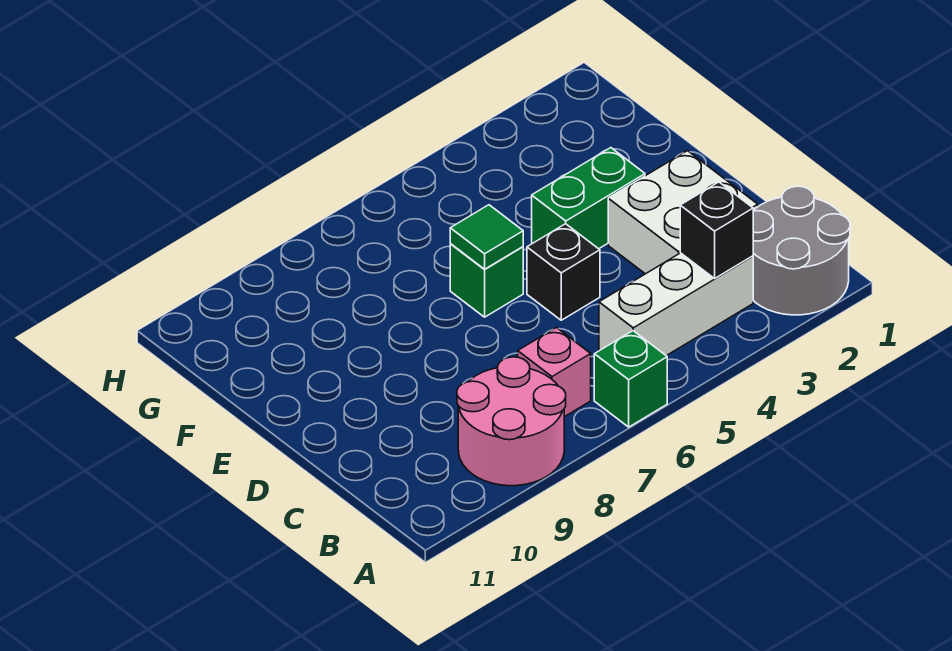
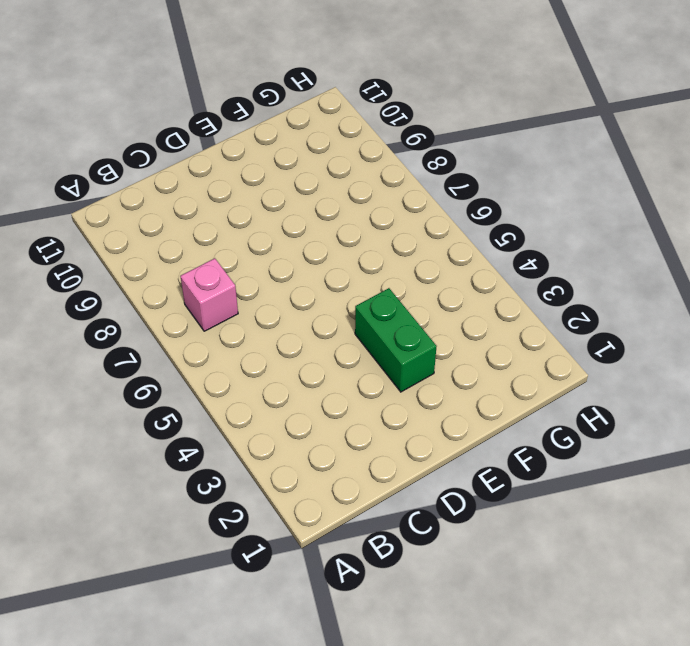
none -> grey round brick A1:B2 level 1
none -> green brick A6 level 1

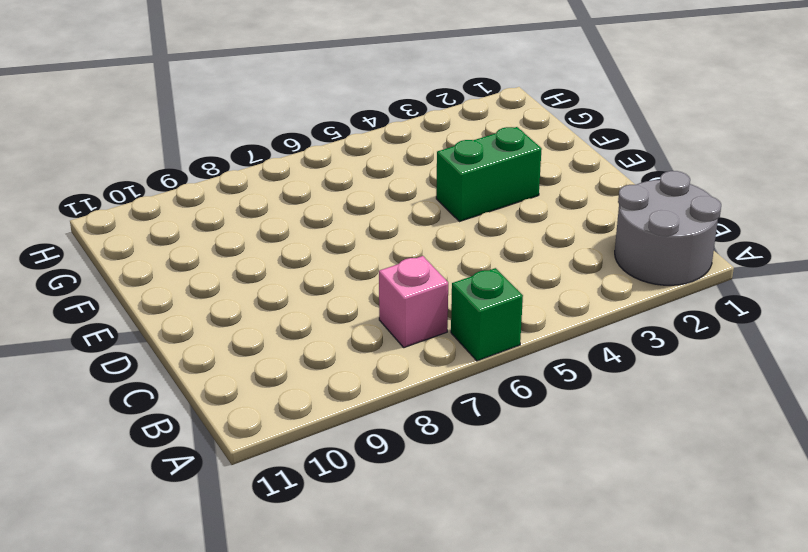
none -> pink round brick A8:B9 level 1
none -> white brick B3:B5 level 1

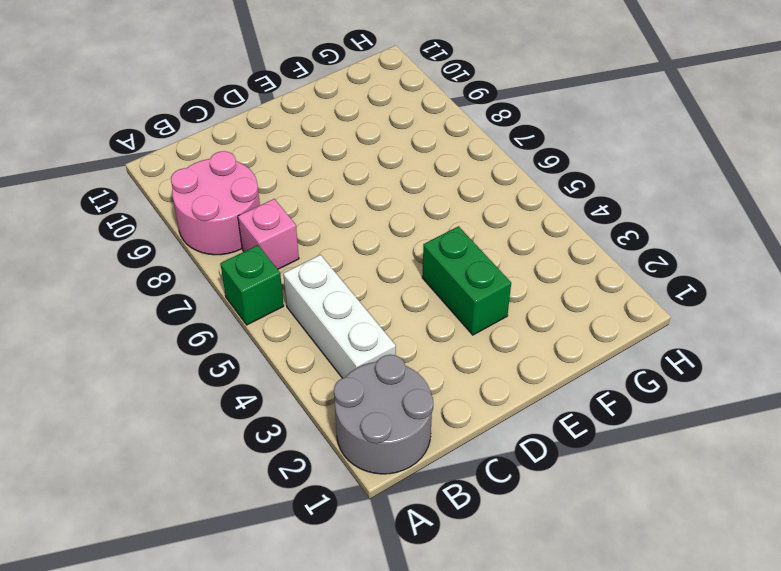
none -> white brick C2:D3 level 1
none -> black brick D5 level 1

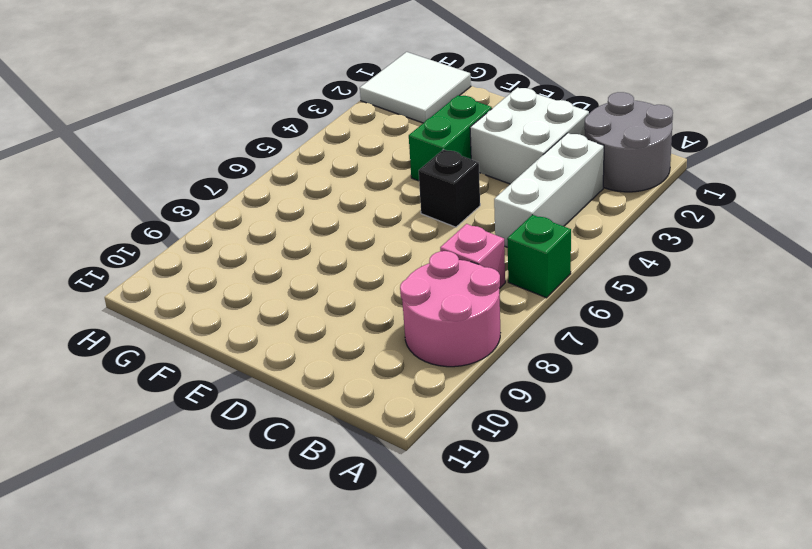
white tile G1:H2 level 1 -> none
none -> green brick E6 level 1
none -> black brick B3 level 2

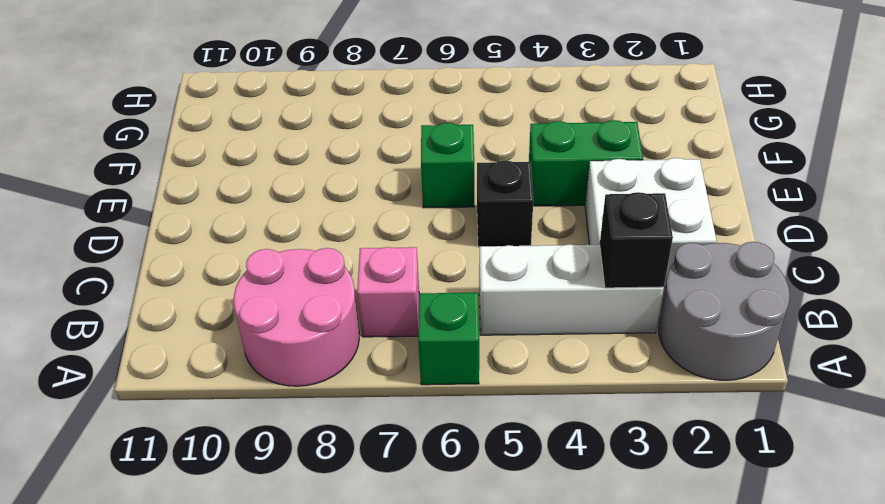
none -> green tile E6 level 2

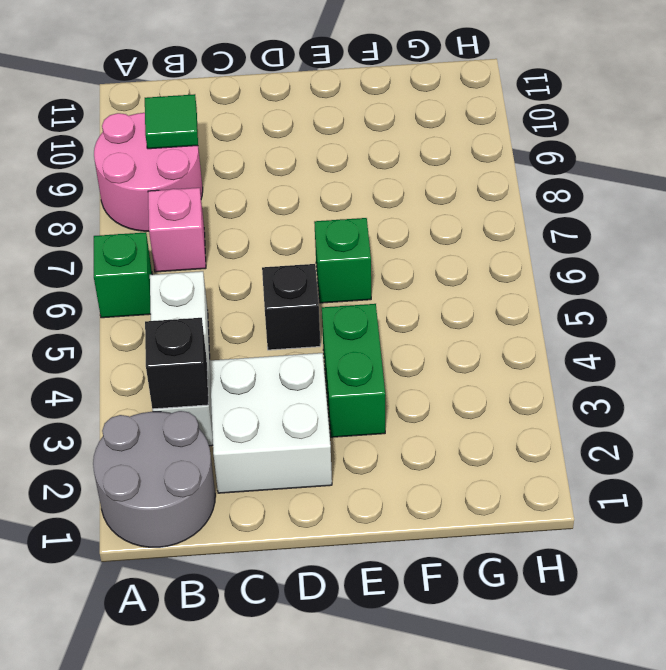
green tile B9 level 2 -> green tile E6 level 2

